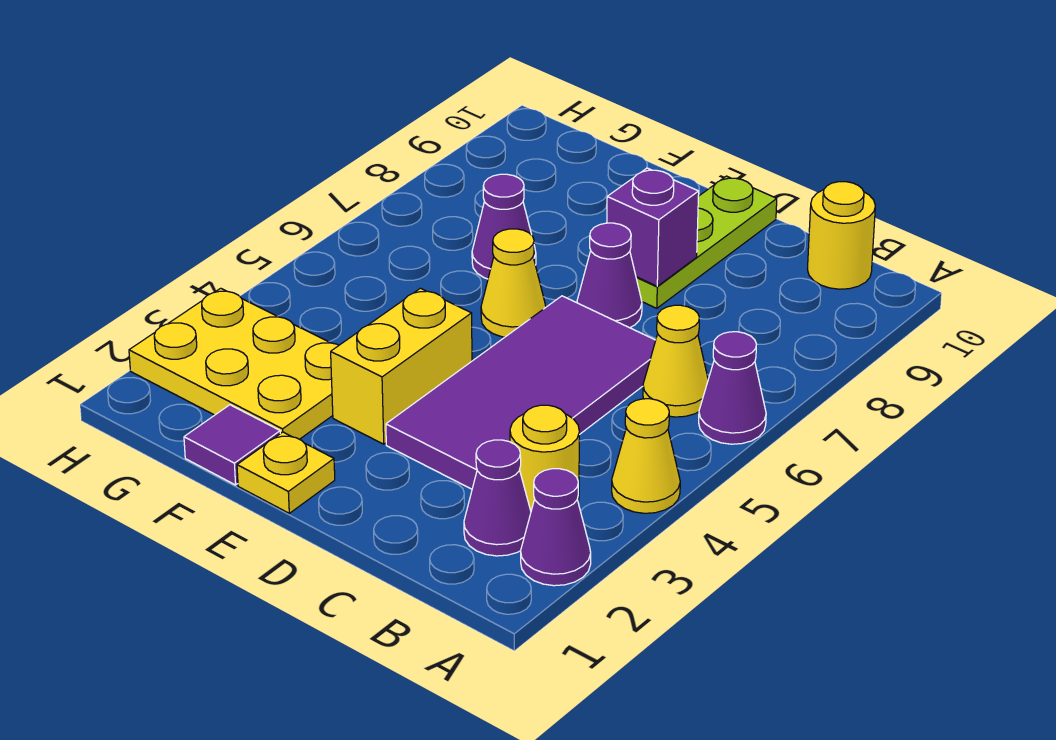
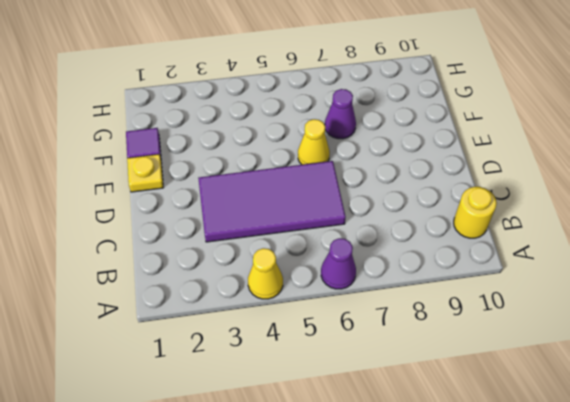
none -> purple cone A2 level 1
none -> purple cone B2 level 1
none -> yellow round brick B3 level 1

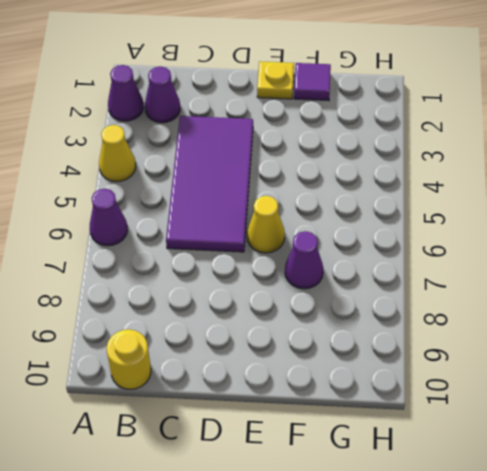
none -> yellow round brick B3 level 1
none -> yellow cone B6 level 1
none -> purple cone D7 level 1

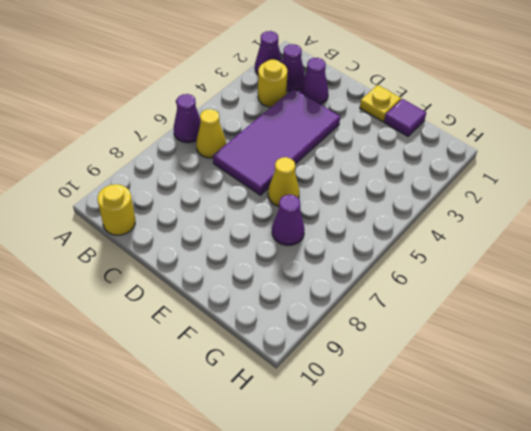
purple cone C2 level 1 -> purple cone D7 level 1
none -> yellow cone A4 level 1
none -> lime plate D8:D10 level 1
none -> yellow brick E3:E4 level 1

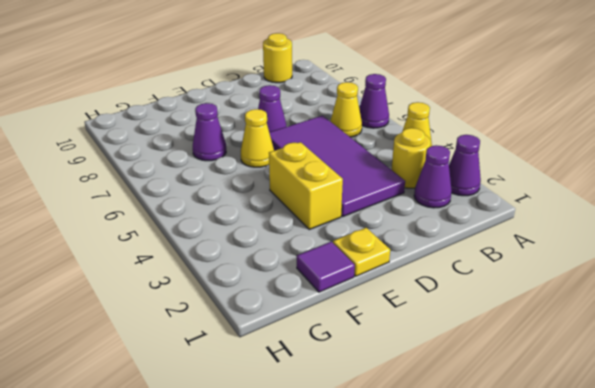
none -> lime plate D8:D10 level 1
none -> yellow plate F2:H3 level 1
none -> purple brick D8 level 2

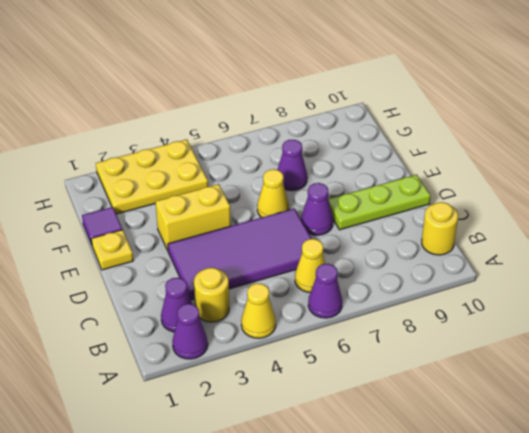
yellow plate G2:H4 level 1 -> yellow plate F2:H3 level 1
none -> purple brick D8 level 2

